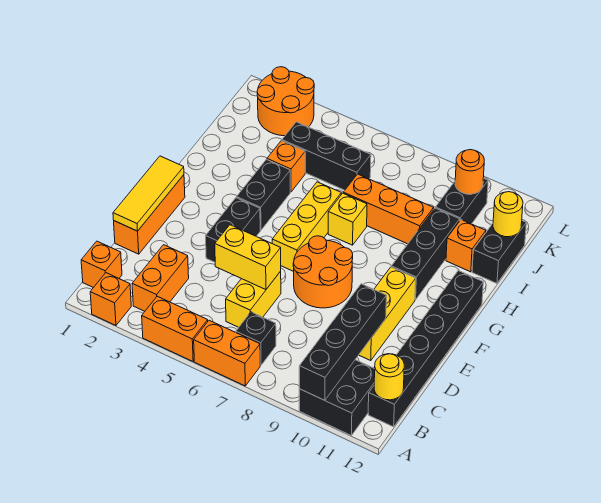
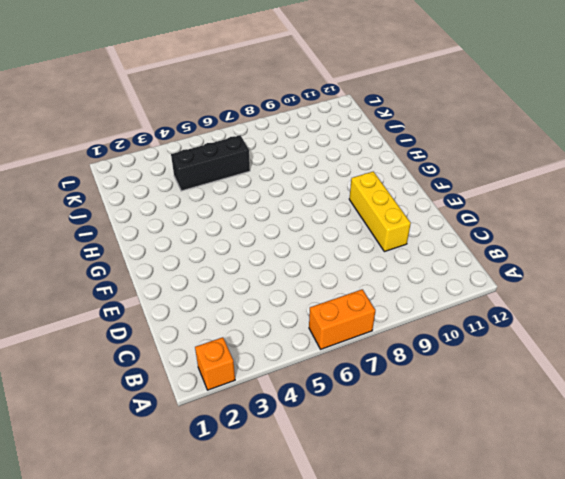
none -> orange brick A4:A5 level 1
none -> black brick A10:B11 level 1
none -> orange brick B1 level 1
none -> orange brick B3:C3 level 1

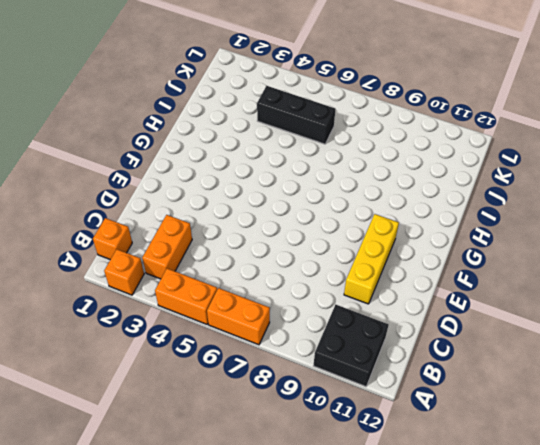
none -> black brick B7 level 1
none -> black brick B12:G12 level 1
none -> yellow brick C6:D6 level 1
none -> orange brick D1:F1 level 1

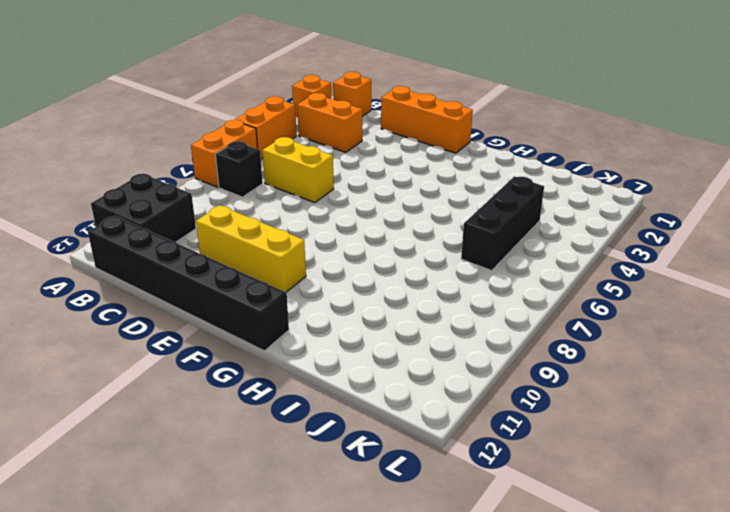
none -> black brick E4:F4 level 1
none -> orange round brick E7:F8 level 1
none -> yellow brick F6:H6 level 1
none -> black brick G4:H4 level 1

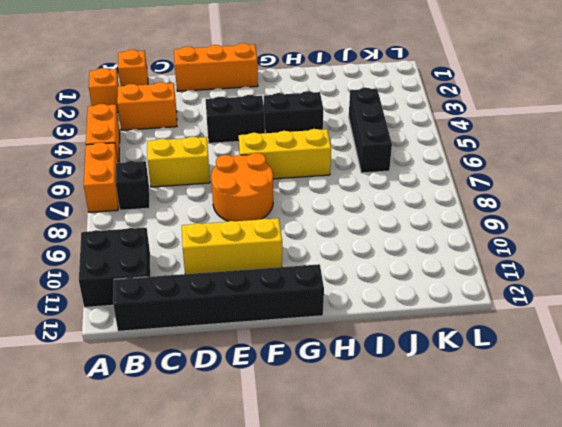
none -> black brick G10:I10 level 1
none -> yellow brick H7 level 1
none -> orange brick I4 level 1
none -> orange brick I7:I9 level 1

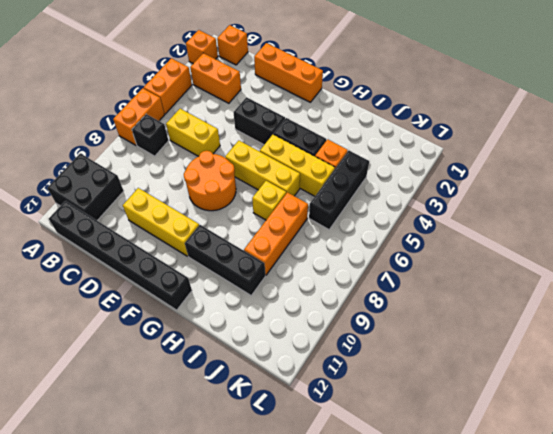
yellow brick G5:I5 level 1 -> none
none -> orange brick I11 level 1
none -> black brick I12:J12 level 1
none -> black brick J10:K10 level 1
none -> orange round brick K2:L3 level 1

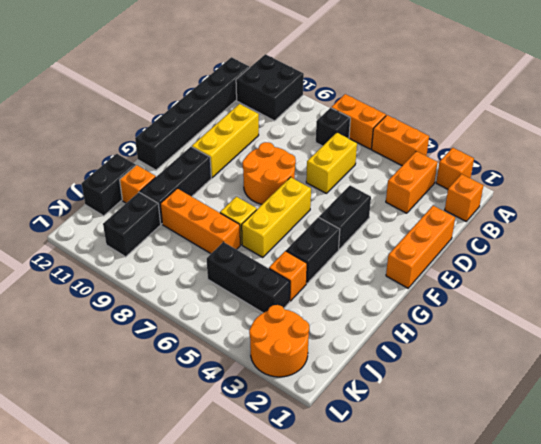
none -> black brick A10:D10 level 2
none -> yellow round brick B12 level 2
none -> yellow tile D1:F1 level 2
none -> yellow brick D5:D6 level 2

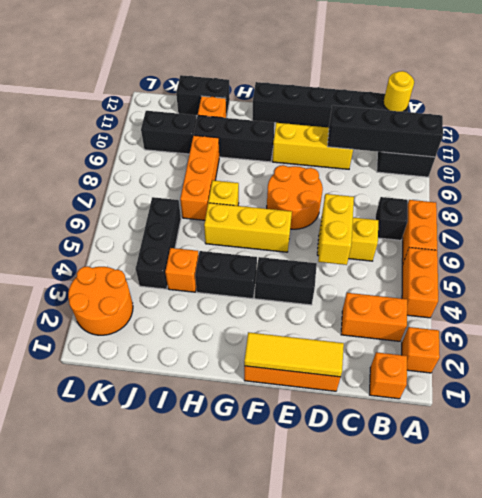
none -> yellow round brick J12 level 2
none -> orange round brick K10 level 2

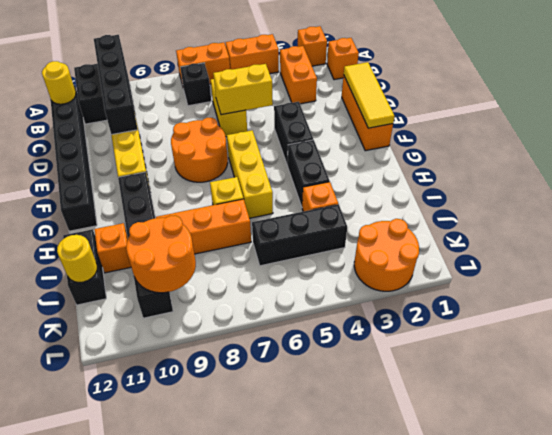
orange round brick J9:K10 level 2 -> orange round brick K10 level 2

